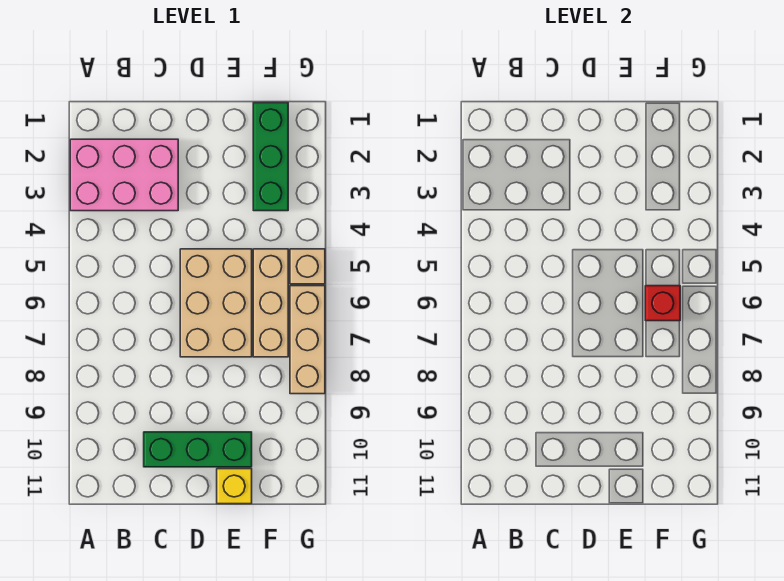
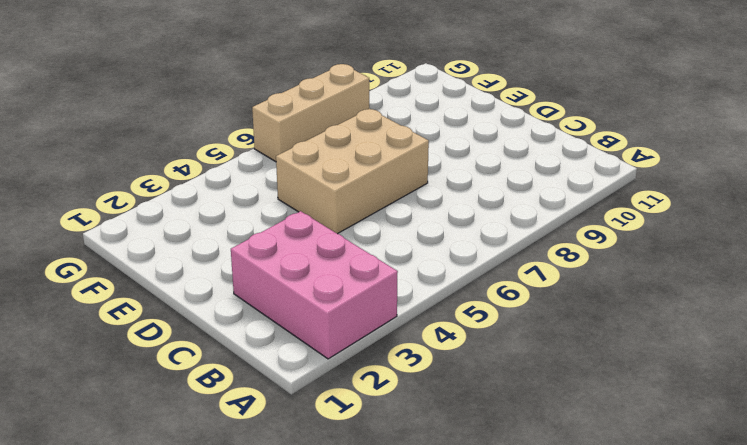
none -> green brick C10:E10 level 1
none -> yellow brick E11 level 1

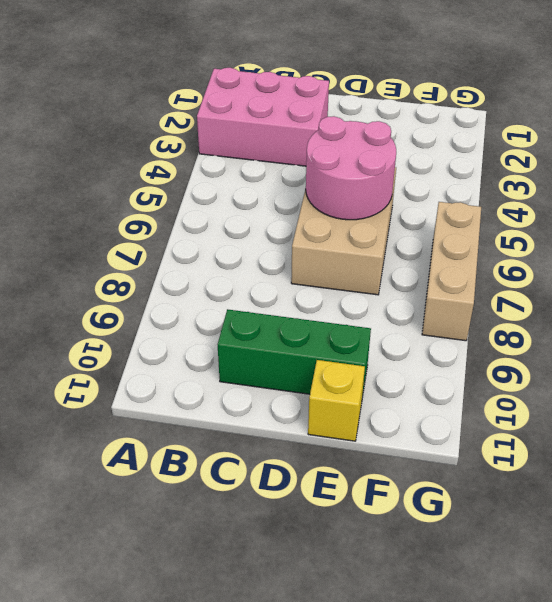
pink round brick D5:E6 level 2 -> none
none -> green brick F1:F3 level 1
none -> tan brick F5:F7 level 1

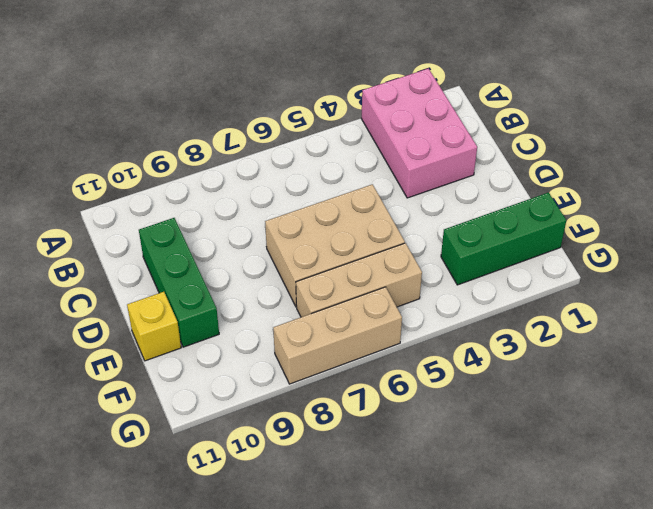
none -> tan brick G5 level 1
none -> red brick F6 level 2

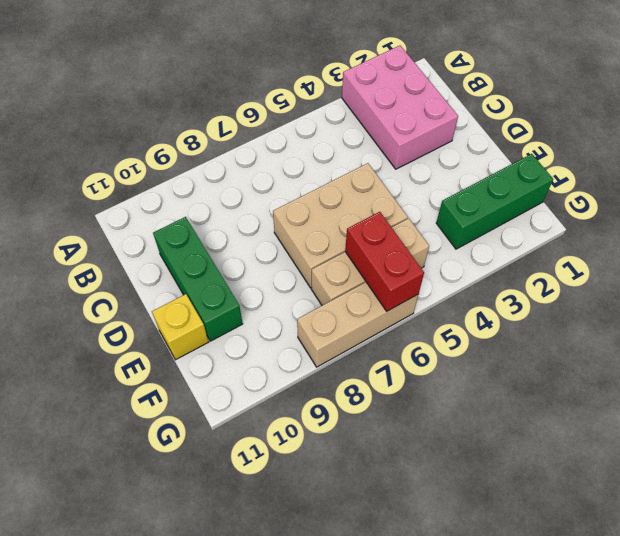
red brick F6:G6 level 2 -> red brick F6 level 2
none -> tan brick G5 level 1

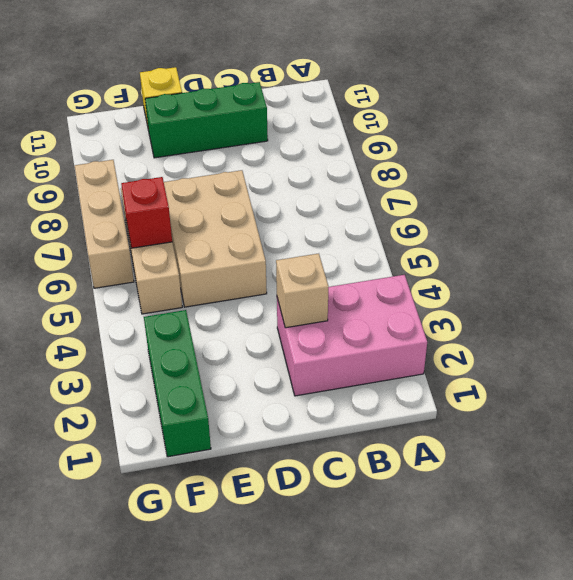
tan brick C3 level 2 -> tan brick G5 level 1

